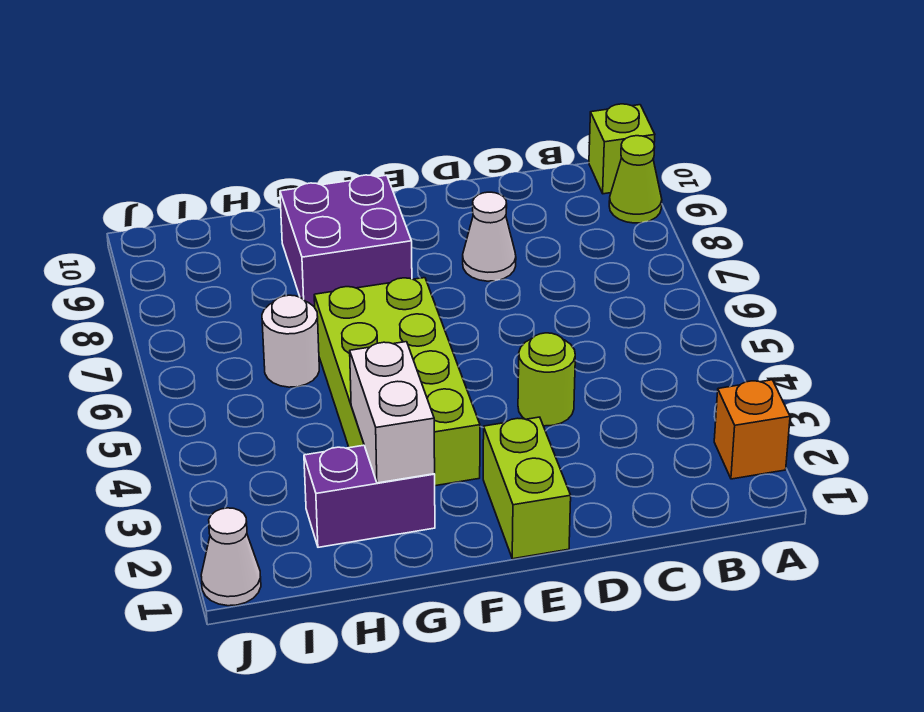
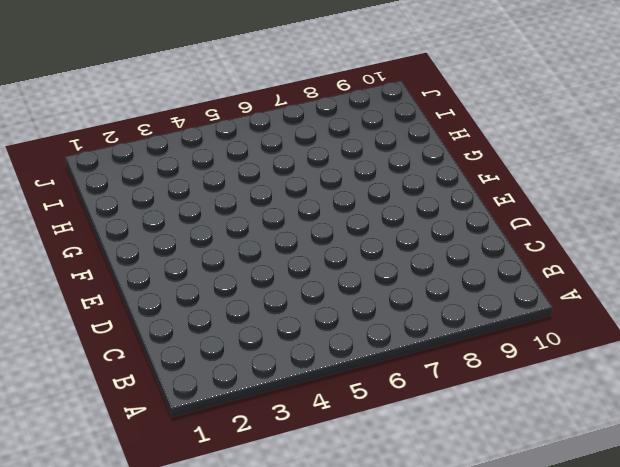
none -> orange brick A2 level 1
none -> lime cone A9 level 1
none -> lime brick A10 level 1

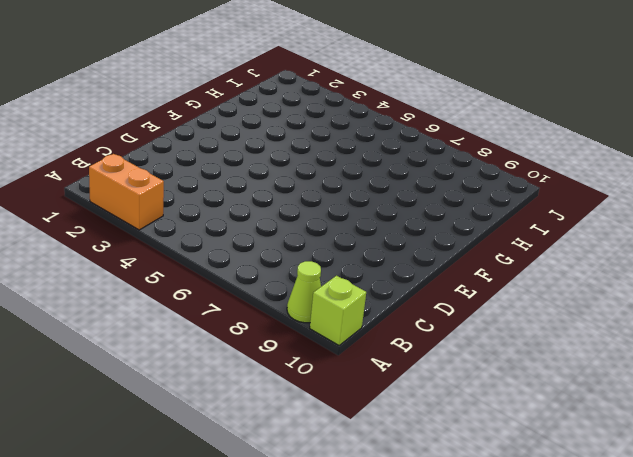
orange brick A2:A3 level 1 -> orange brick A2 level 1
none -> lime round brick D4 level 1
none -> white cone D8 level 1
none -> lime brick E1:E2 level 1

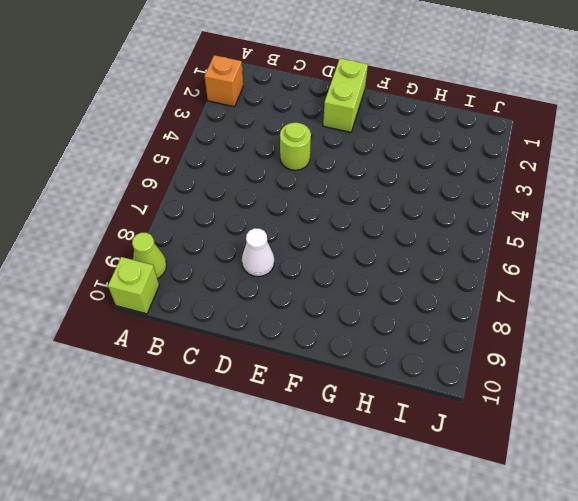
none -> lime brick F3:G6 level 1
none -> purple brick F8:G9 level 1
none -> purple brick G2:H2 level 1

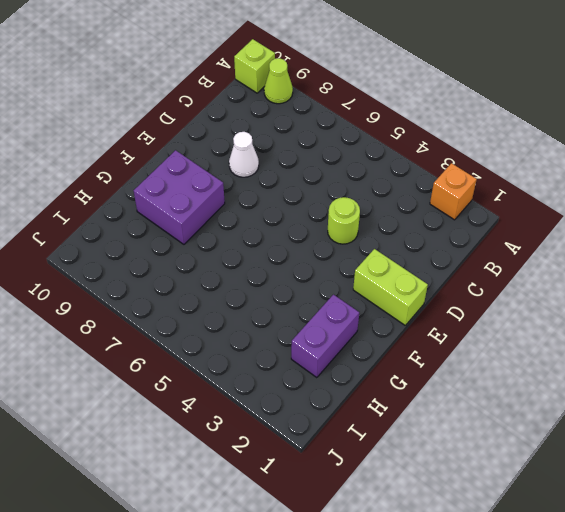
none -> lime brick F3:G6 level 1
none -> white round brick H6 level 1
none -> white cone J1 level 1

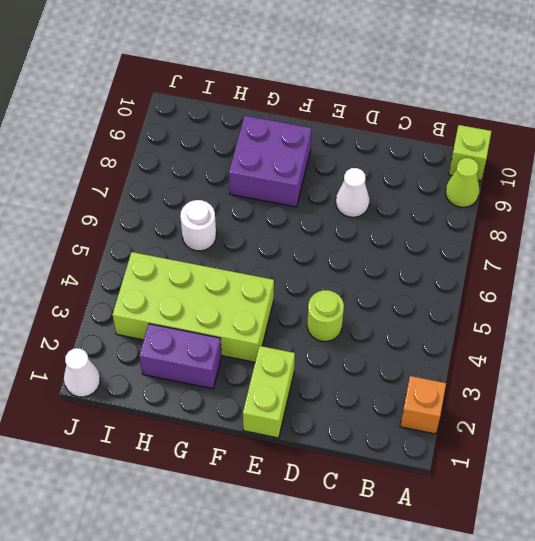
lime brick F3:I4 level 1 -> lime brick F3:G6 level 1
none -> white brick G2:G3 level 2

